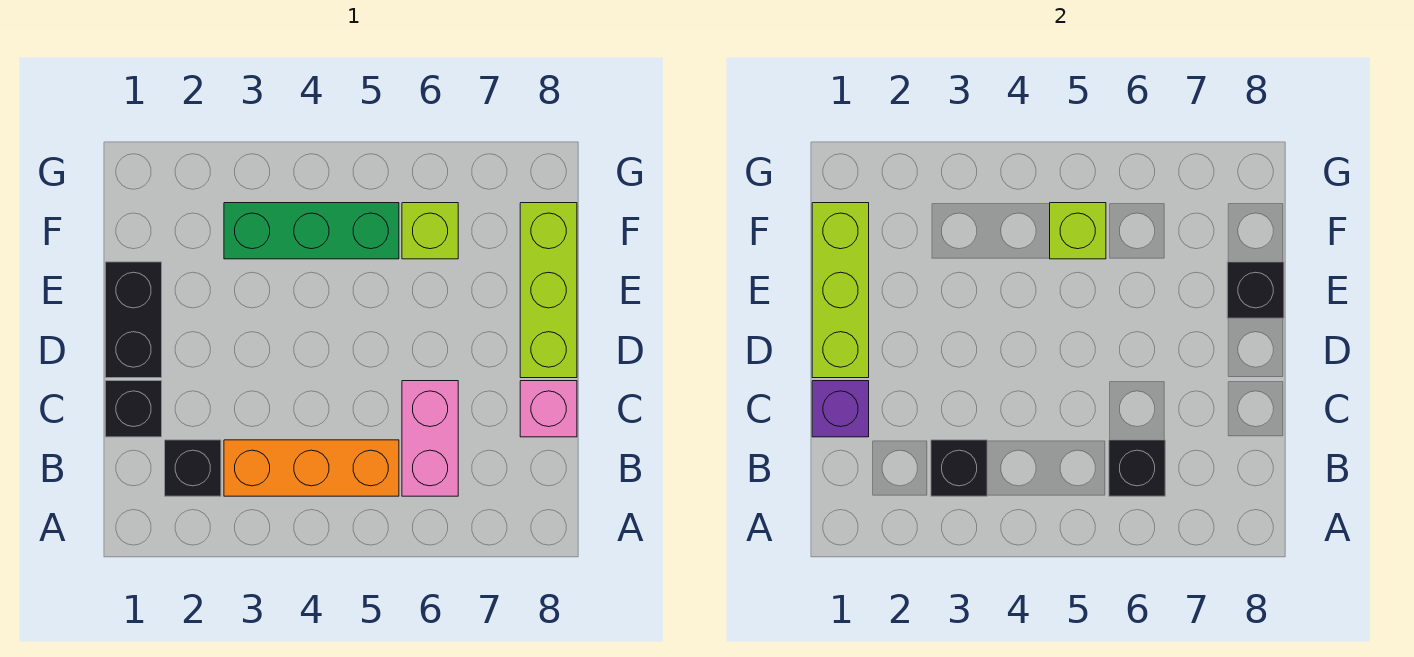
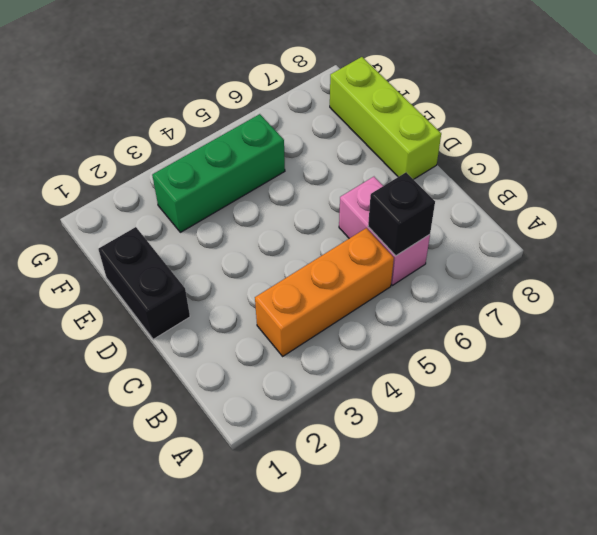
none -> black brick B2 level 1
none -> black brick C1 level 1
none -> pink brick C8 level 1

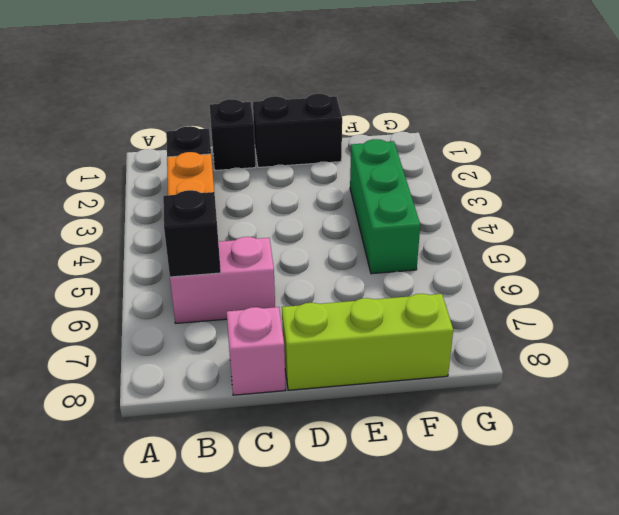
none -> lime brick F6 level 1
none -> black brick B3 level 2
none -> purple brick C1 level 2

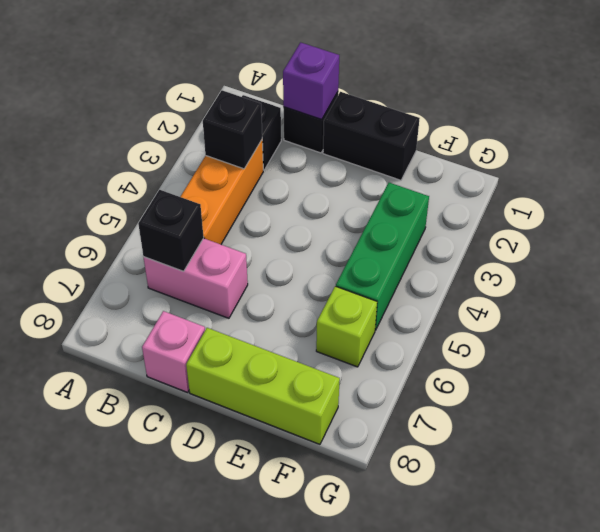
none -> lime brick D1:F1 level 2
none -> black brick E8 level 2
none -> lime brick F5 level 2

